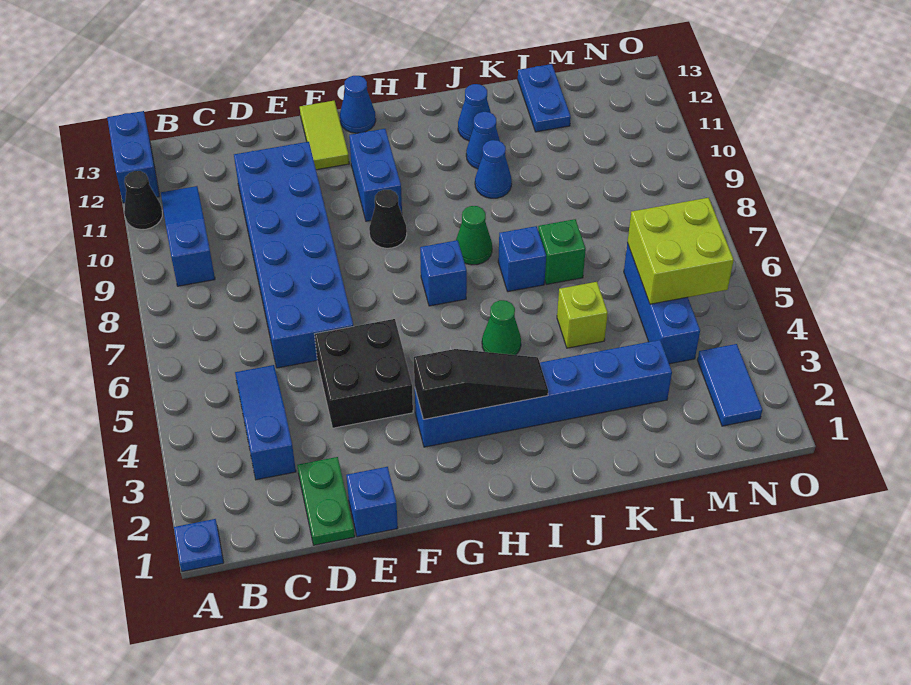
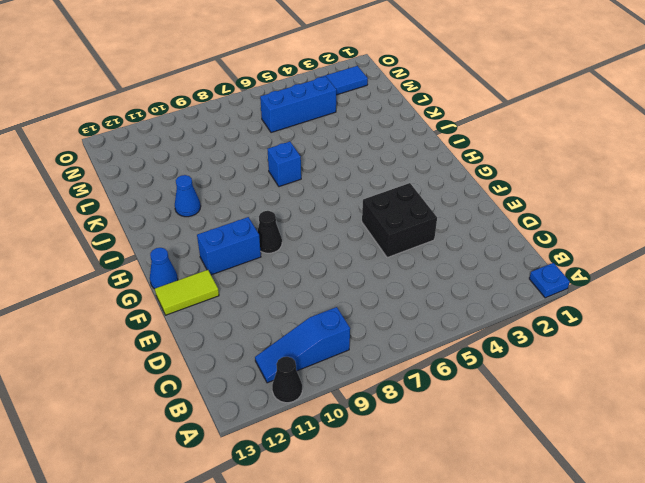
none -> blue brick A12:A13 level 1
none -> blue slope C3:C5 level 1 top 3
none -> green plate D1:D2 level 1

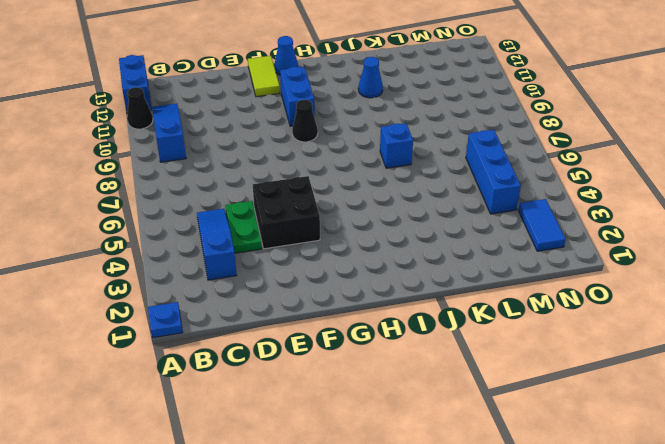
green plate D4:D5 level 1 -> green plate D1:D2 level 1
none -> blue brick D6:E11 level 1
none -> blue brick E1 level 1
none -> blue brick G3:L3 level 1

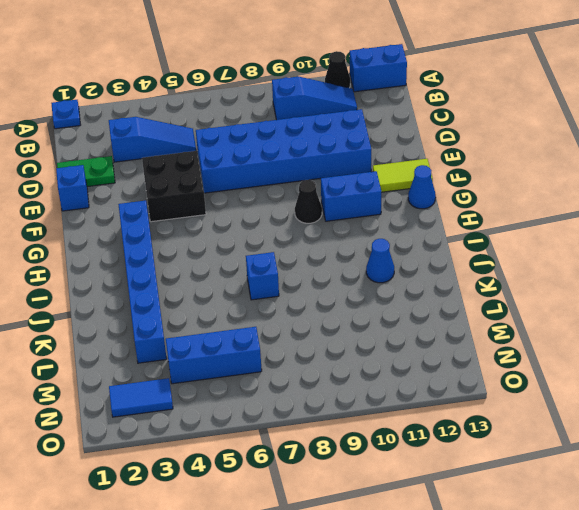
none -> blue brick H7 level 1
none -> green cone I5 level 1
none -> green cone I8 level 1

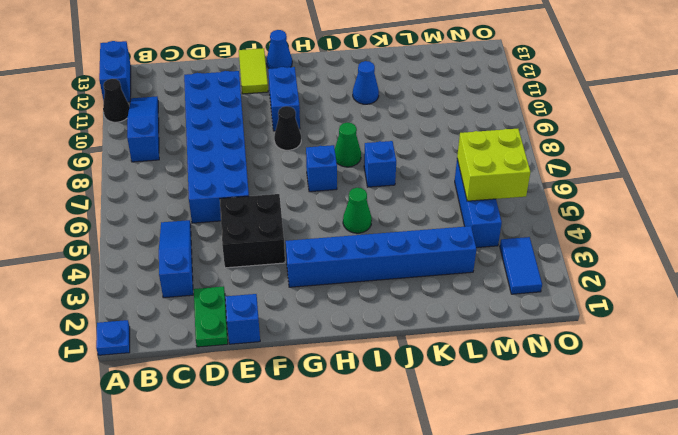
none -> blue cone J10 level 1
none -> blue cone J12 level 1
none -> lime brick K5 level 1

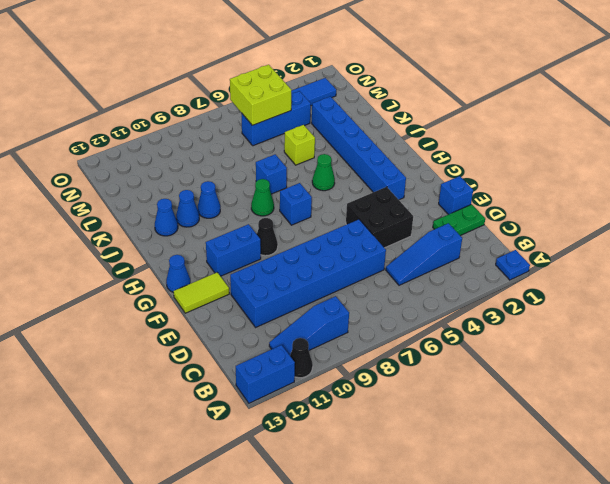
none -> green brick K7 level 1
none -> blue plate L12:L13 level 1
none -> black slope G3:I3 level 2 top G

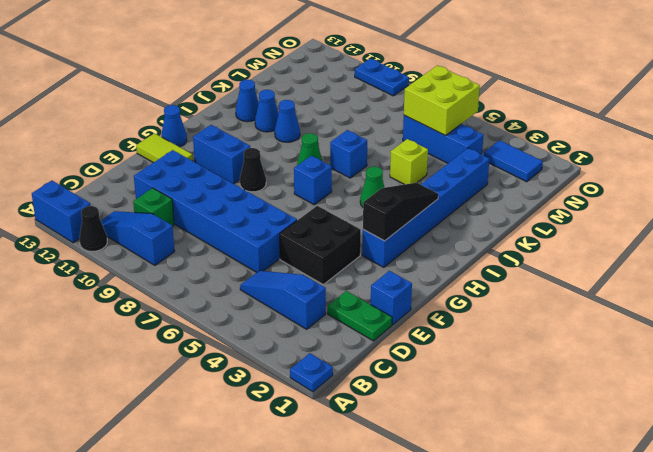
green brick C10 level 1 -> green brick K7 level 1
blue plate O9:O10 level 1 -> blue plate L12:L13 level 1

